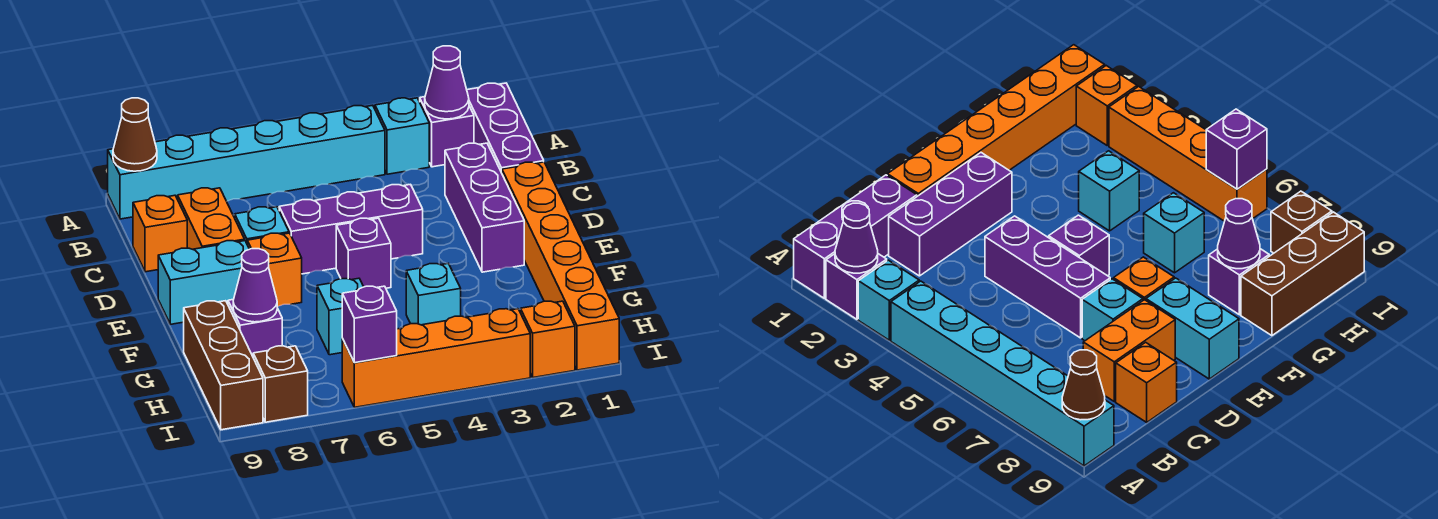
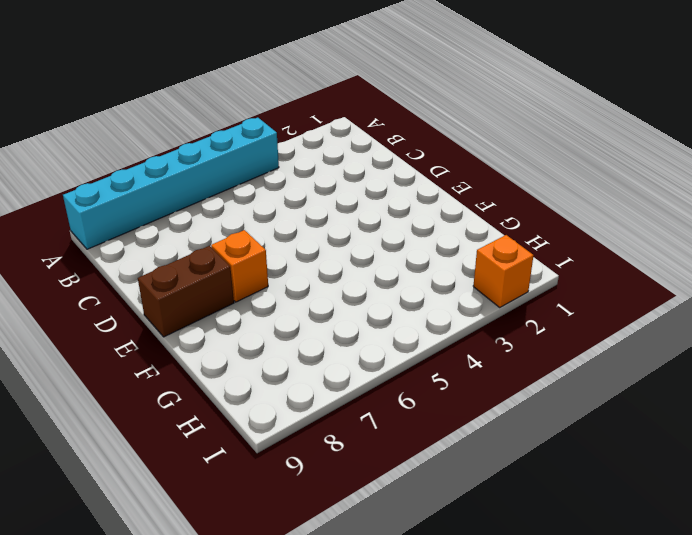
brown brick E8:E9 level 1 -> cyan brick E8:E9 level 1
none -> purple brick A1:C1 level 1
none -> purple brick A2 level 1
none -> cyan brick A3 level 1

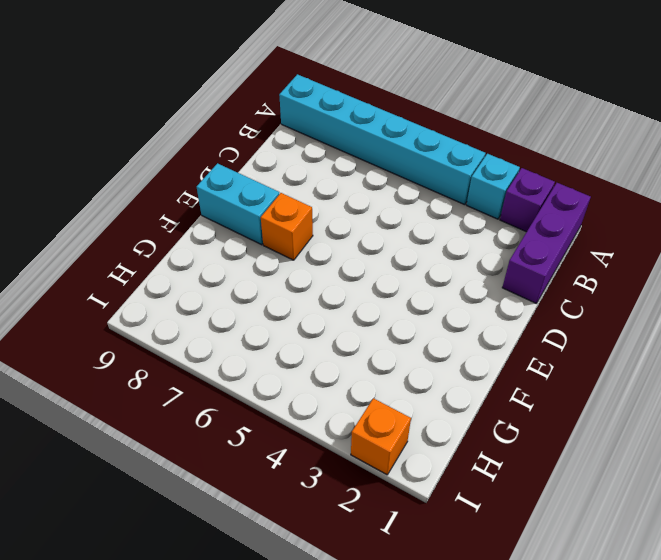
none -> purple brick C2:E2 level 1
none -> orange brick C8:D8 level 1
none -> orange brick C9 level 1

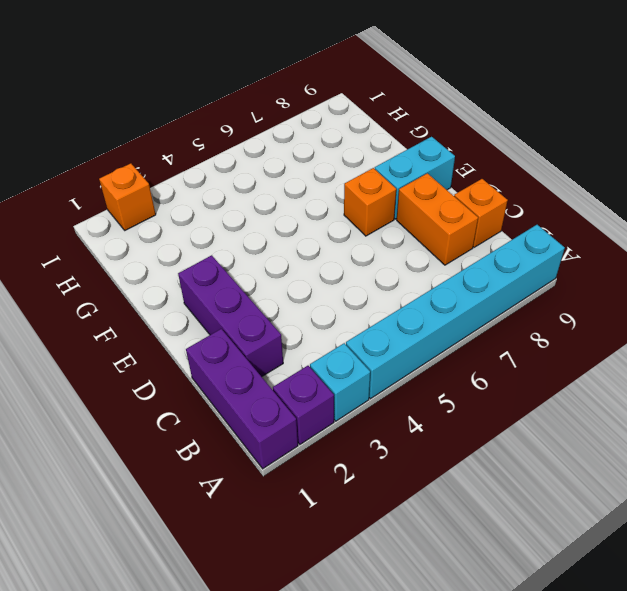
none -> orange brick D1:I1 level 1
none -> purple brick D4:D6 level 1
none -> cyan brick D7 level 1

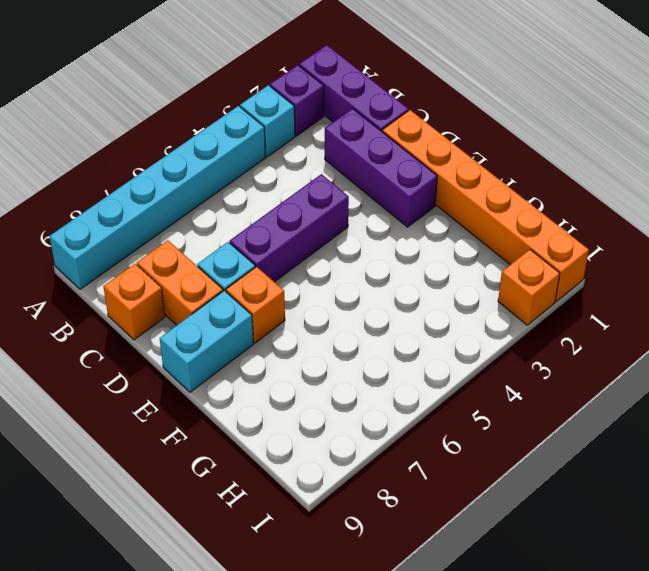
none -> purple brick E5 level 1
none -> cyan brick G4 level 1
none -> cyan brick G6 level 1

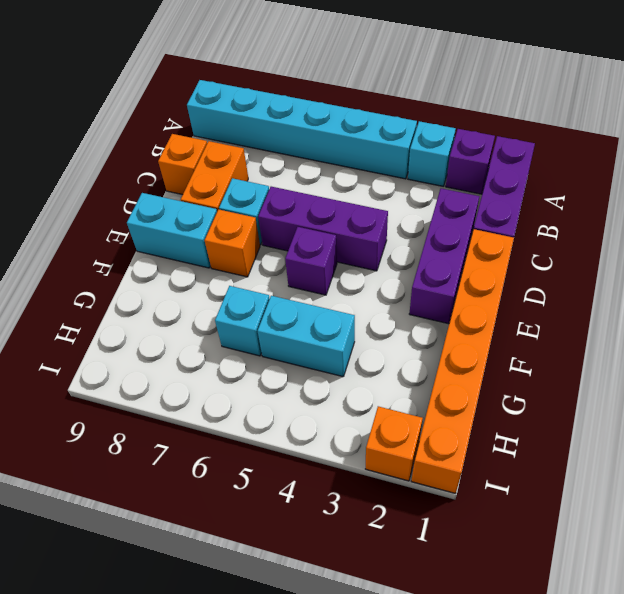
cyan brick G4:G5 level 1 -> cyan brick G4 level 1
none -> purple brick G8 level 1
none -> brown brick G9:I9 level 1
none -> orange brick I3:I6 level 1

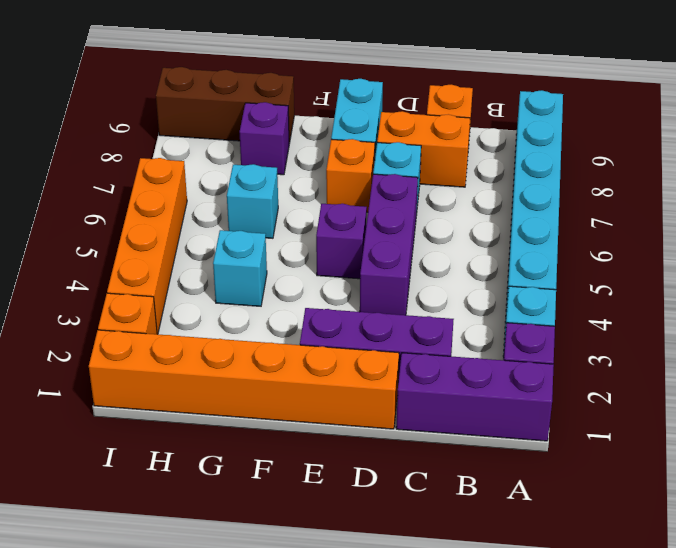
none -> brown brick I8 level 1
none -> purple cone A2 level 2
none -> brown cone A9 level 2

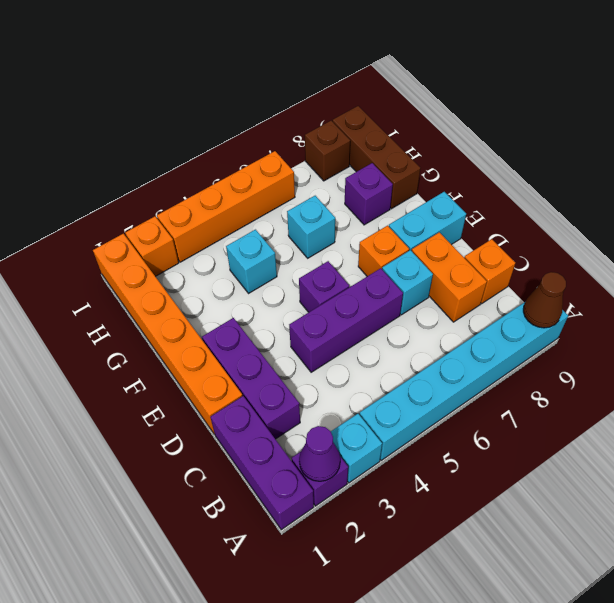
none -> purple cone G8 level 2
none -> purple brick I6 level 2

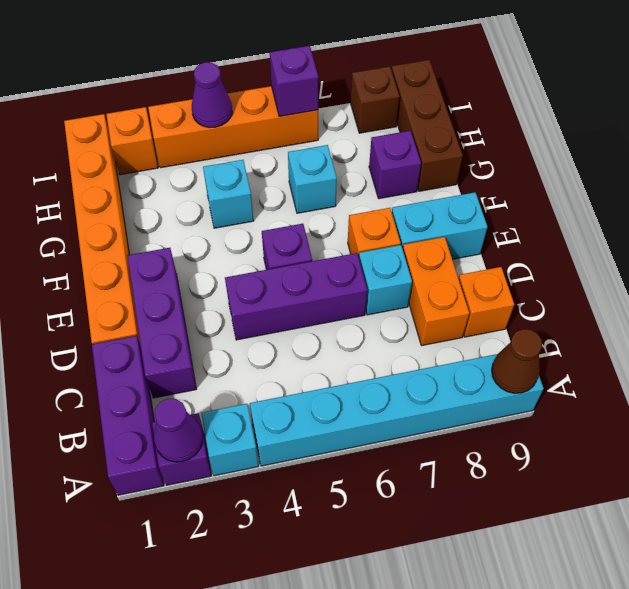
purple cone I4 level 2 -> purple cone G8 level 2

